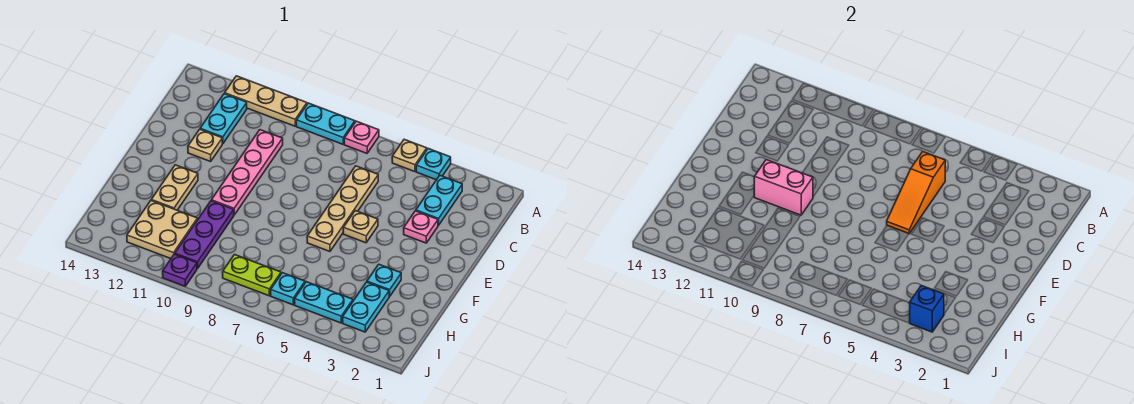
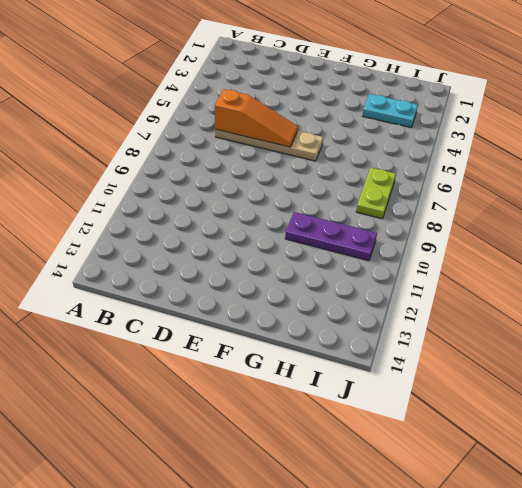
none -> cyan plate A4 level 1
none -> tan plate A5 level 1
none -> pink plate A7 level 1

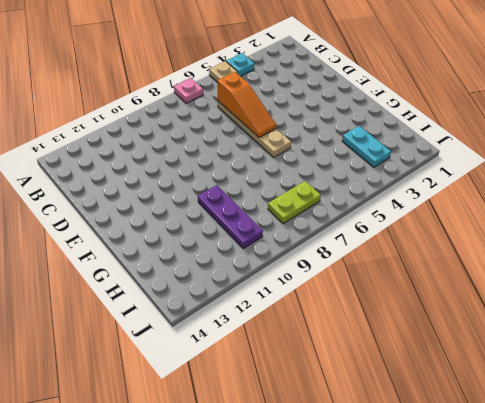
none -> cyan plate A8:A9 level 1
none -> tan plate A10:A12 level 1
none -> cyan plate B3:C3 level 1

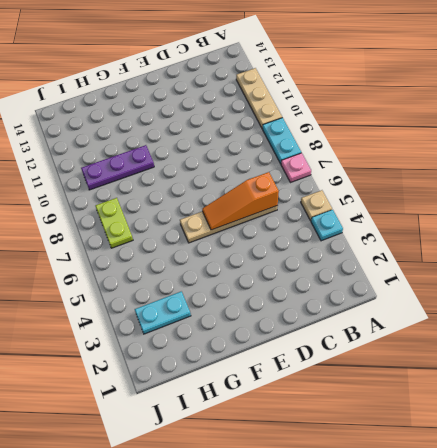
none -> cyan plate B3:C3 level 1
none -> cyan plate B12:C12 level 1
none -> pink plate C10:F10 level 1

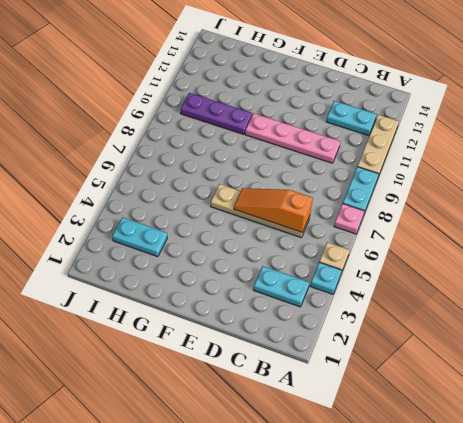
none -> pink plate D3 level 1
none -> tan plate D12 level 1
none -> tan plate E5 level 1

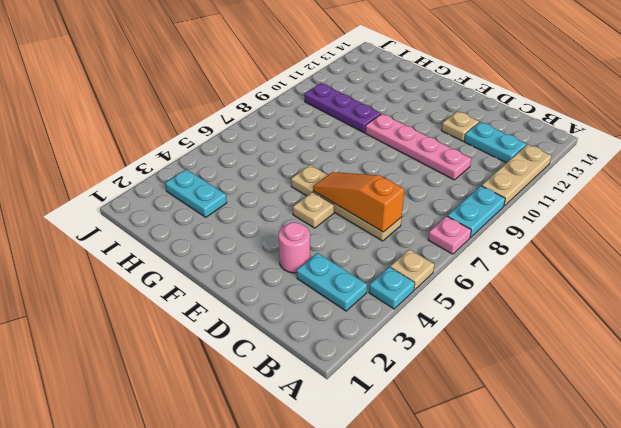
pink round brick D3 level 1 -> pink plate D3 level 1
none -> tan plate F12:G12 level 1
none -> cyan plate G3 level 1
none -> tan plate H11:I12 level 1

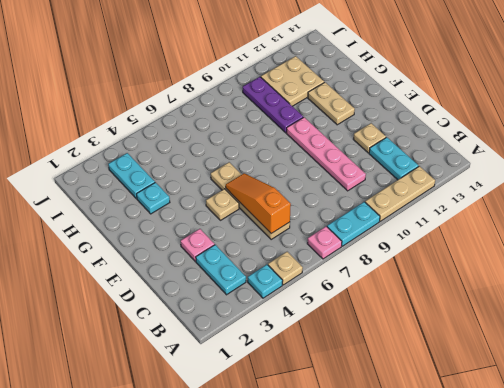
none -> cyan plate I4:I5 level 1
none -> cyan plate I6 level 1
none -> lime plate I7:I8 level 1

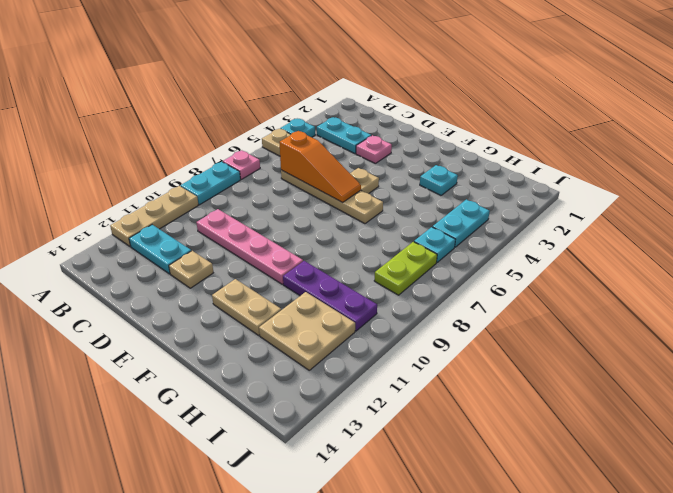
none -> cyan plate H3:I3 level 1
none -> purple plate J10 level 1
none -> pink brick F10:F11 level 2

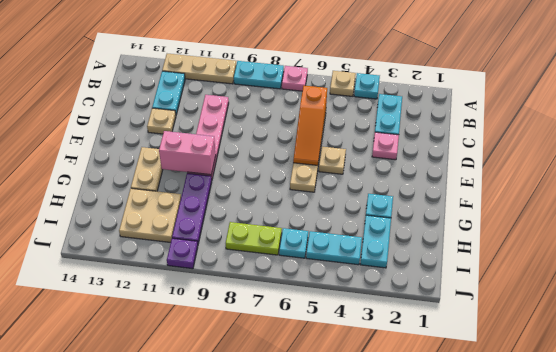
none -> blue brick I3 level 2

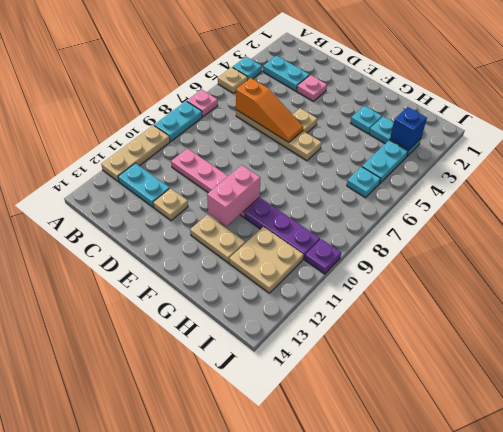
none -> lime plate I7:I8 level 1

